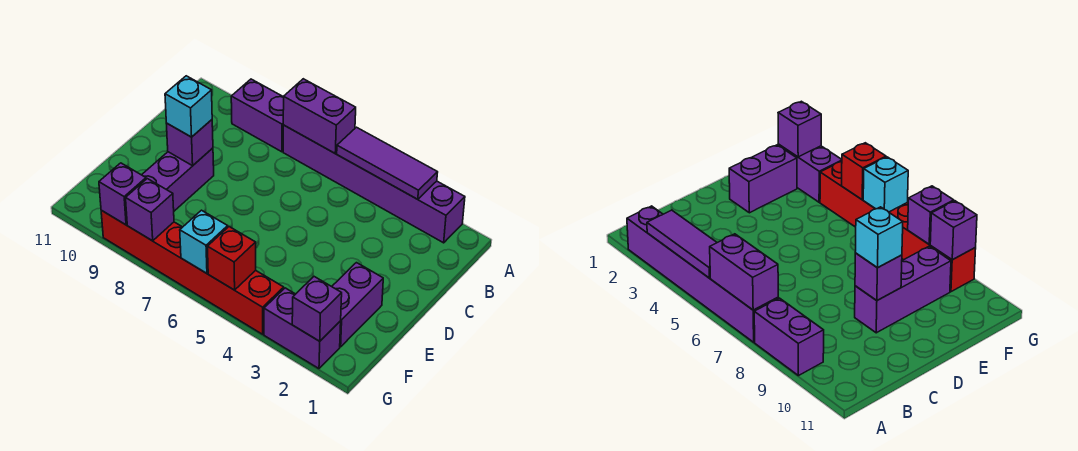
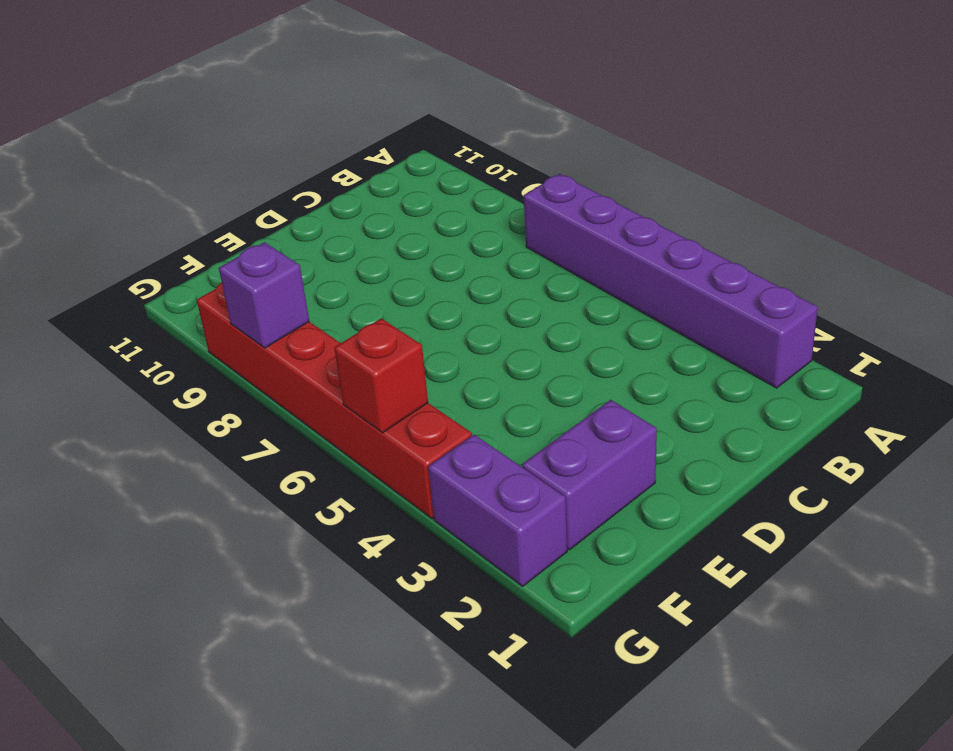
none -> purple brick A8:A9 level 1
none -> purple brick D9:F9 level 1
none -> purple tile A3:A5 level 2

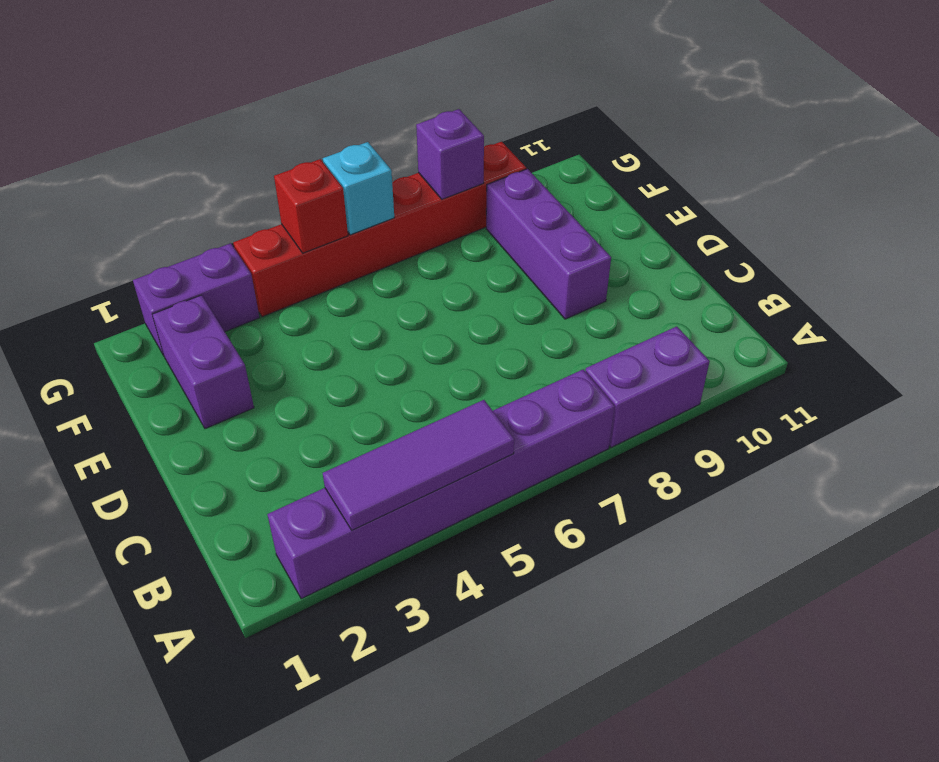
none -> purple brick A6:A7 level 2
none -> purple brick D9 level 2
none -> purple brick G2 level 2

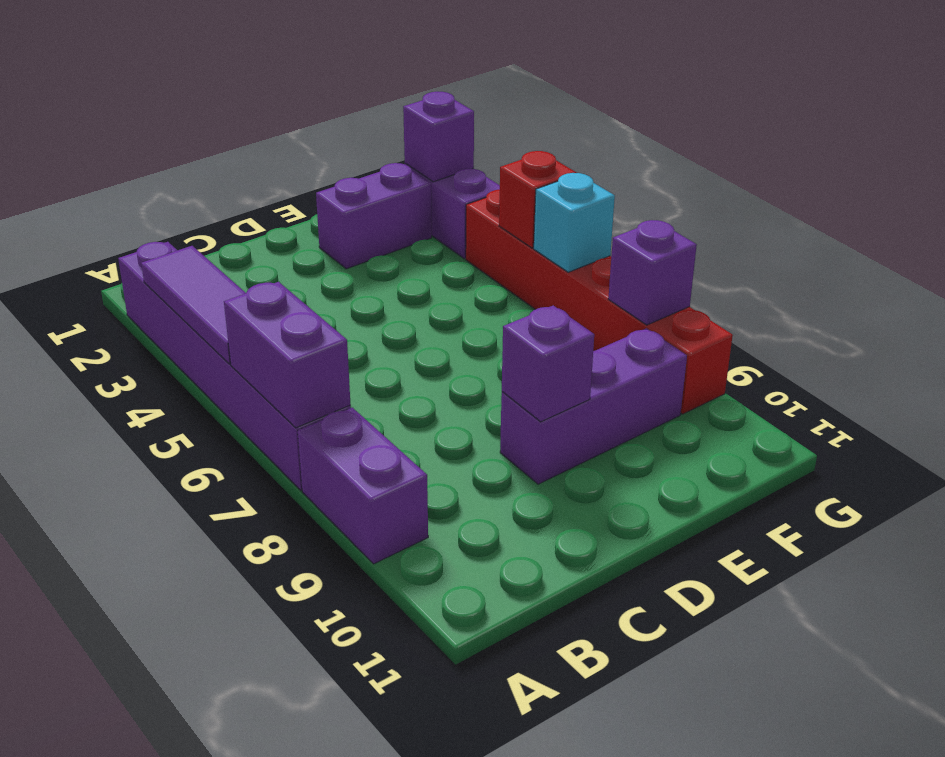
none -> purple brick G9 level 2
none -> cyan brick D9 level 3

